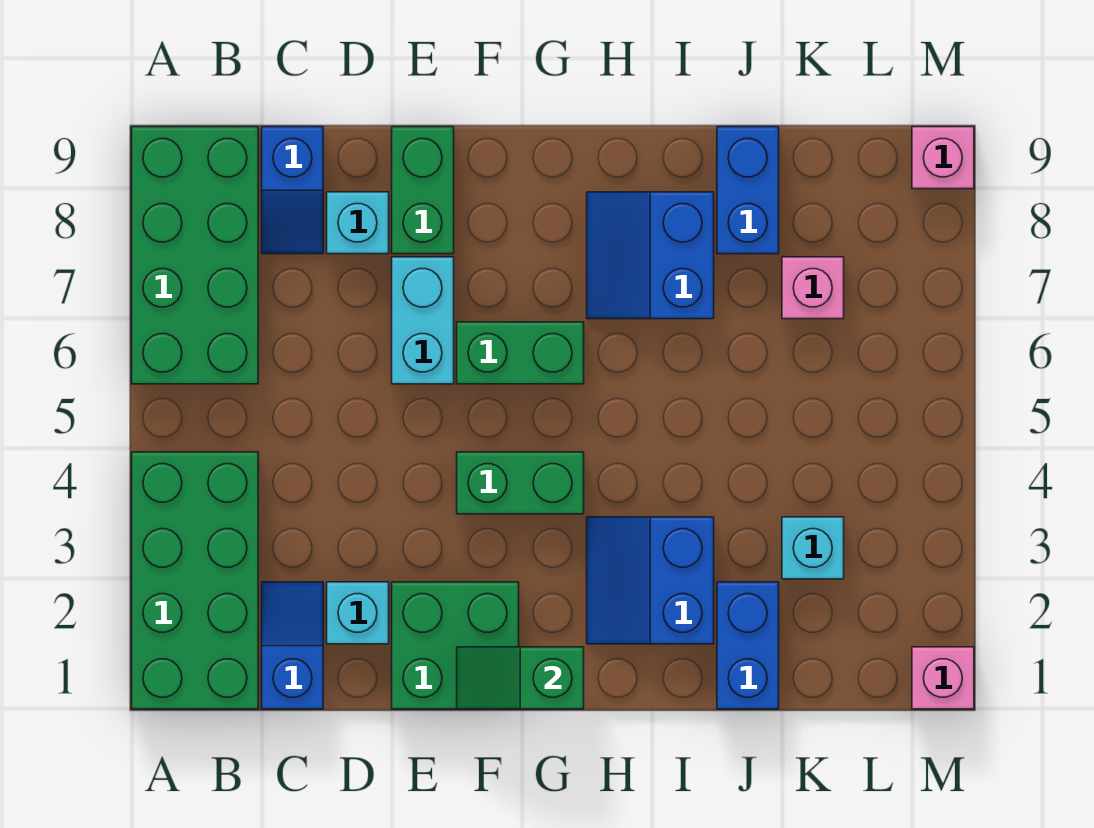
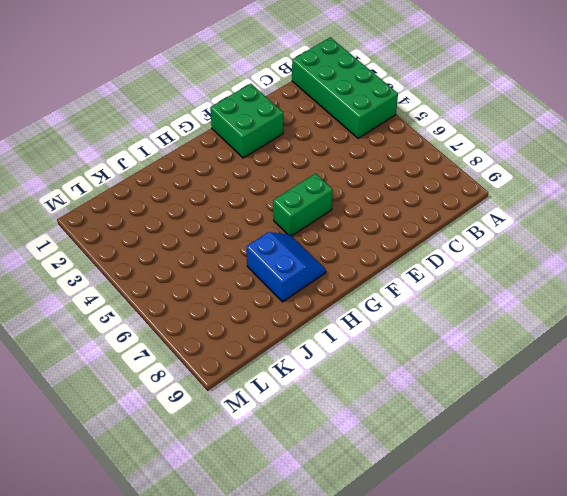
none -> green brick A6:B9 level 1
none -> blue slope C1:C2 level 1 top 1
none -> blue slope C8:C9 level 1 top 9

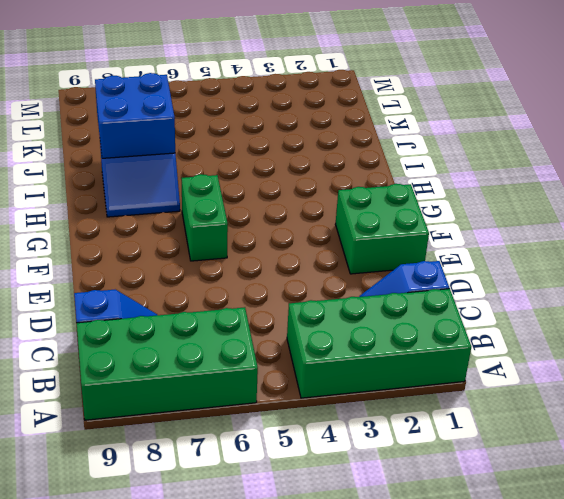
blue brick I7:J8 level 2 -> none
none -> cyan brick D2 level 1
none -> cyan brick D8 level 1
none -> cyan brick E6:E7 level 1

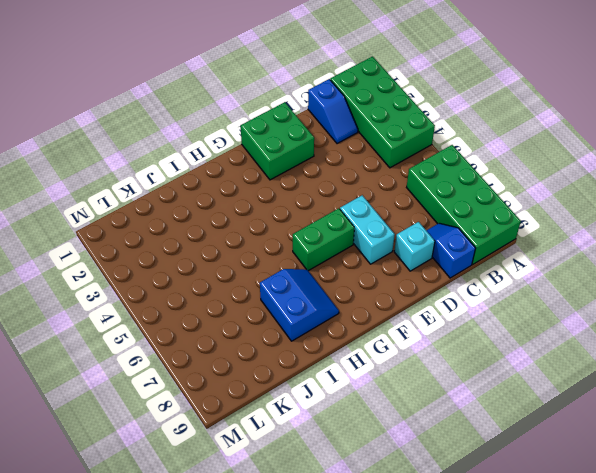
none -> cyan brick D2 level 1
none -> green brick E8:E9 level 1
none -> green brick F4:G4 level 1

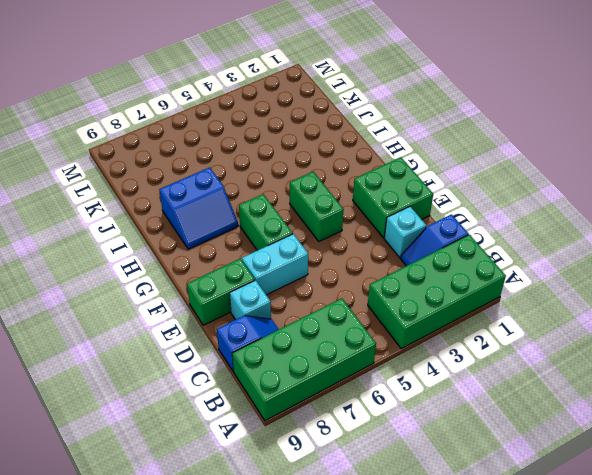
none -> blue slope H2:I3 level 1 top I
none -> blue brick J1:J2 level 1
none -> blue brick J8:J9 level 1

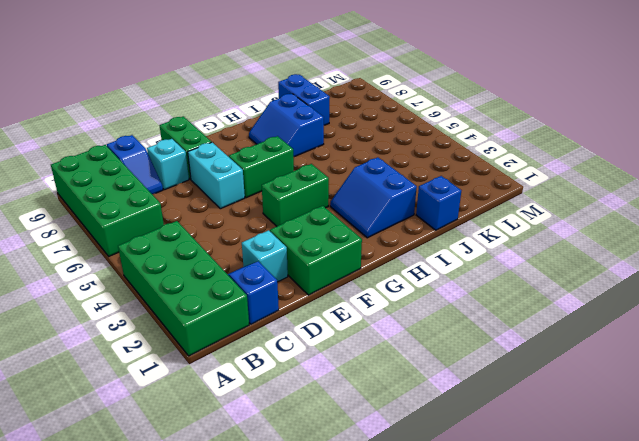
blue brick J1 level 1 -> blue brick J1:J2 level 1
none -> cyan brick K3 level 1
none -> pink brick K7 level 1
none -> pink brick M1 level 1

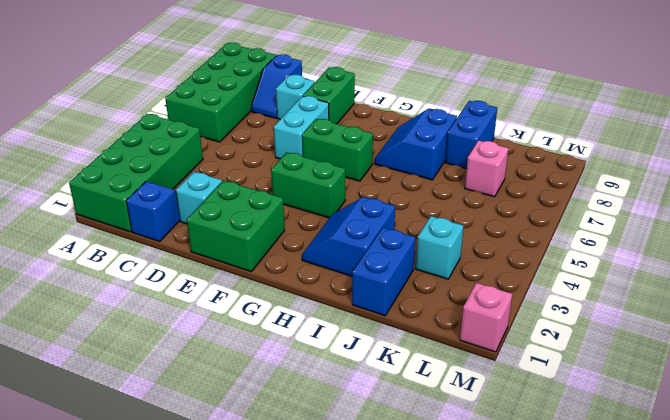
none -> pink brick M9 level 1
none -> green slope F1:G1 level 2 top G

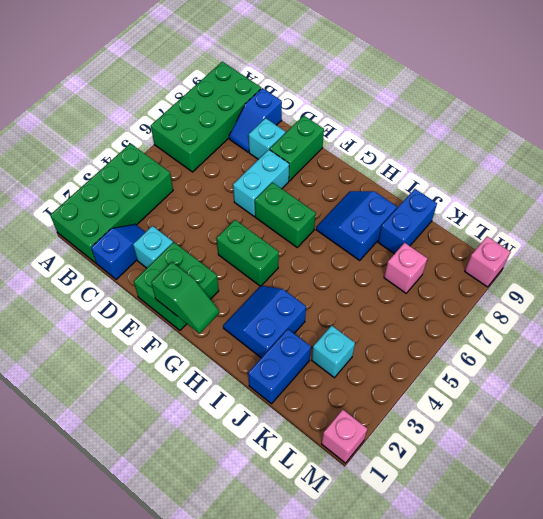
green slope F1:G1 level 2 top F -> green slope F1:G1 level 2 top G

